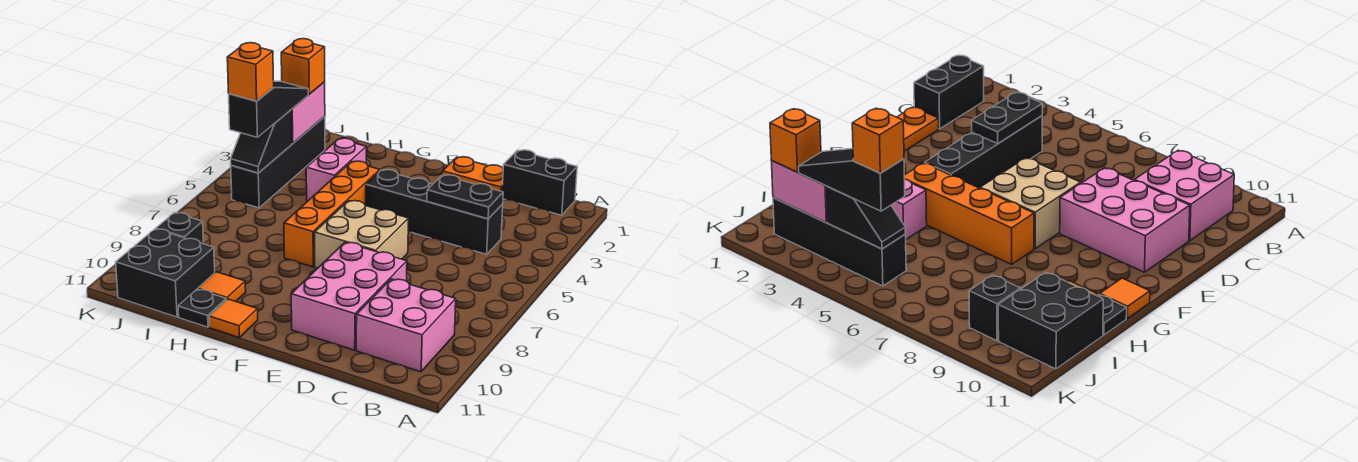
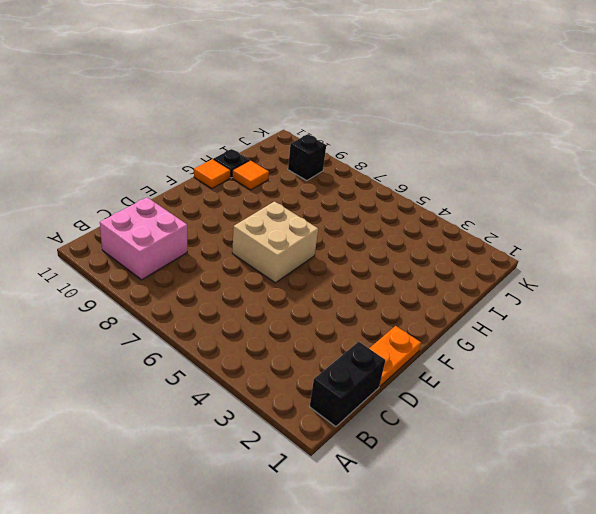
none -> black brick C4:F4 level 1
none -> pink brick D8:E10 level 1
none -> orange brick G4:G7 level 1

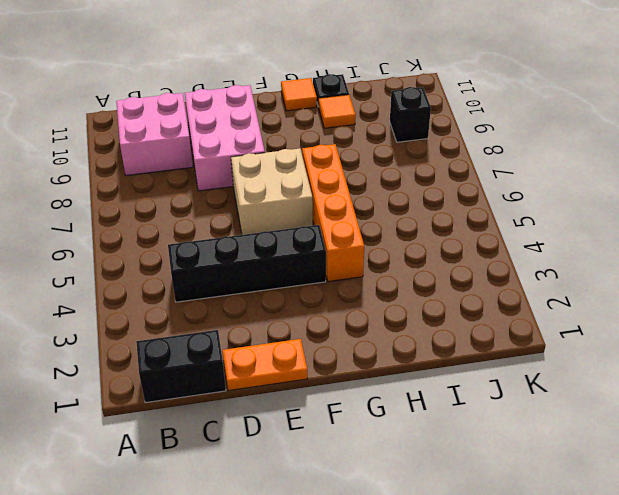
none -> pink brick H3:H4 level 1
none -> black brick I10:J11 level 1
none -> black brick J2:J5 level 1

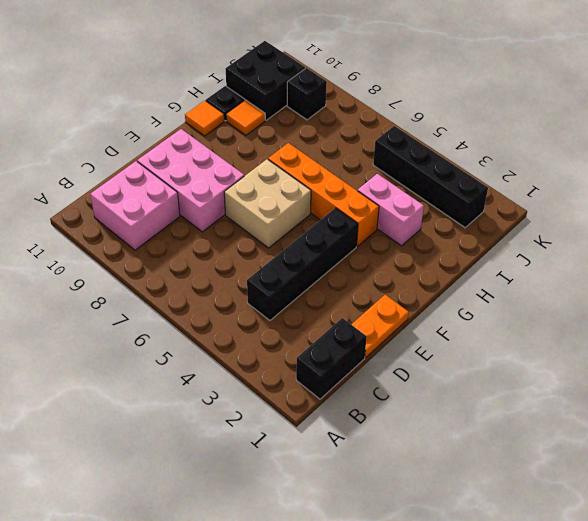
none -> black plate C4:D4 level 2
none -> pink brick J2:J3 level 2
none -> black slope J4:J5 level 2 top 4

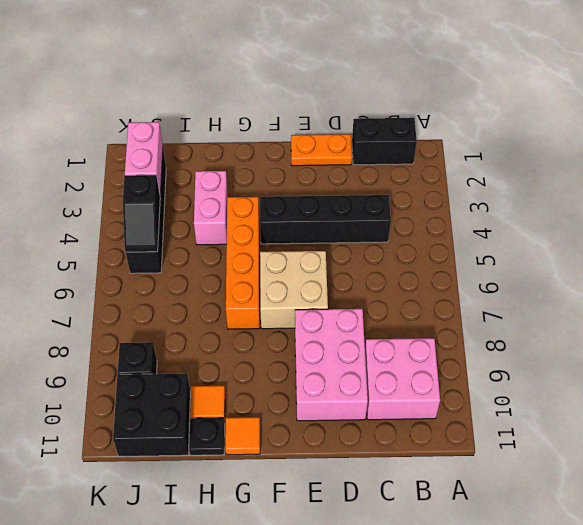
none -> black plate C4:D4 level 2
none -> orange brick J2 level 3
none -> black slope J3:J5 level 3 top 5

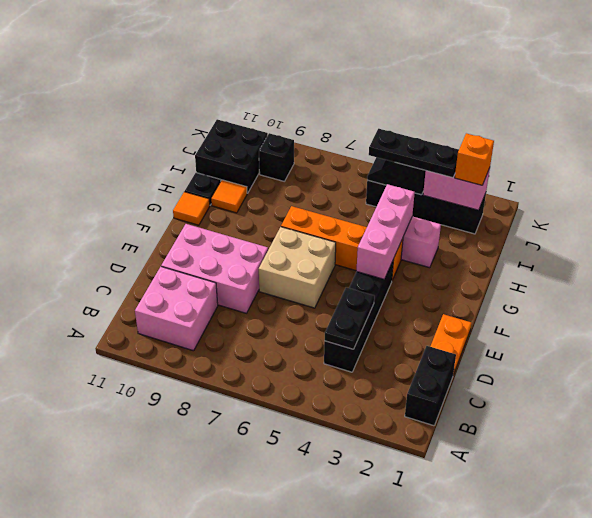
pink brick F4:H4 level 2 -> none
black plate J3:J5 level 3 -> black slope J3:J5 level 3 top 5
none -> orange brick J5 level 4

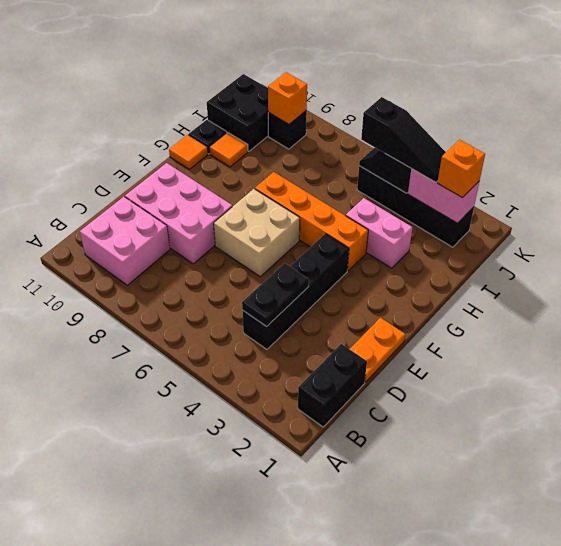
orange brick J9 level 2 -> orange brick J5 level 4

